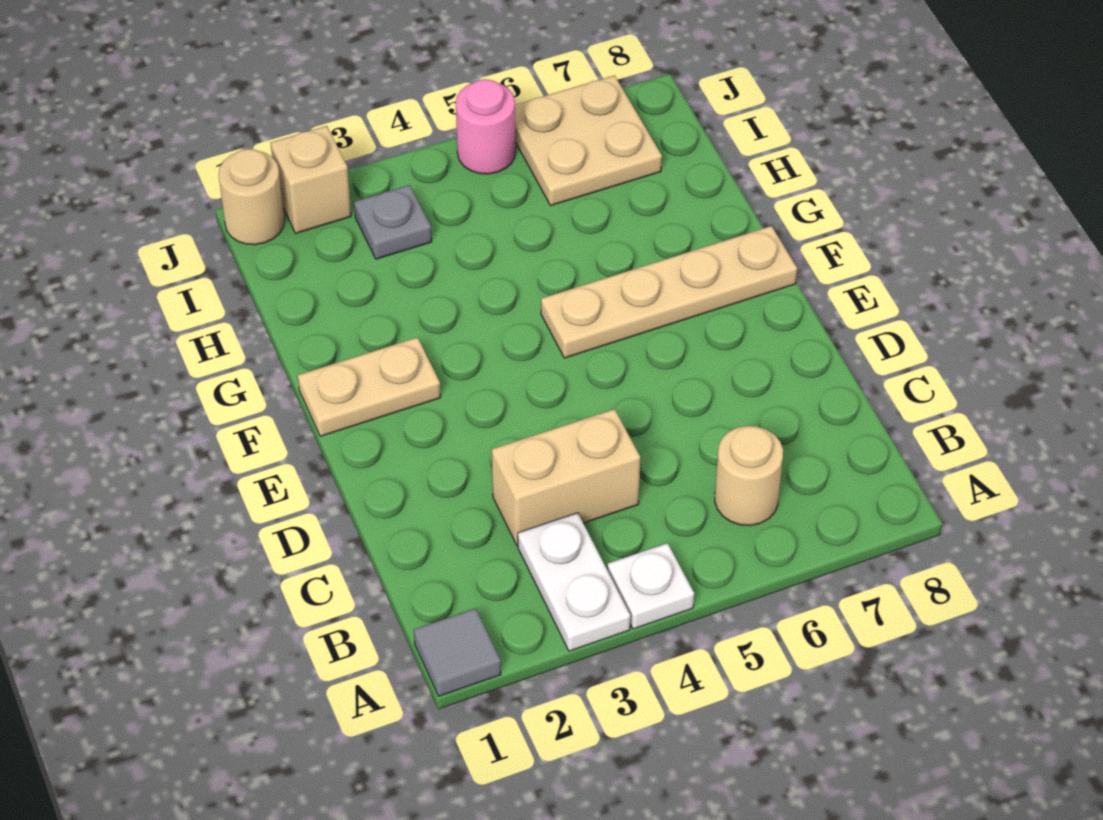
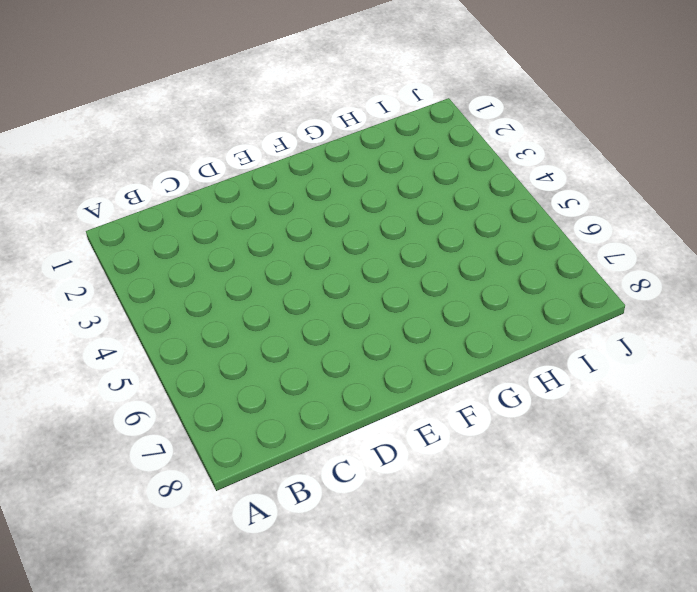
none -> grey tile A1 level 1
none -> white plate A3:B3 level 1
none -> white plate A4 level 1

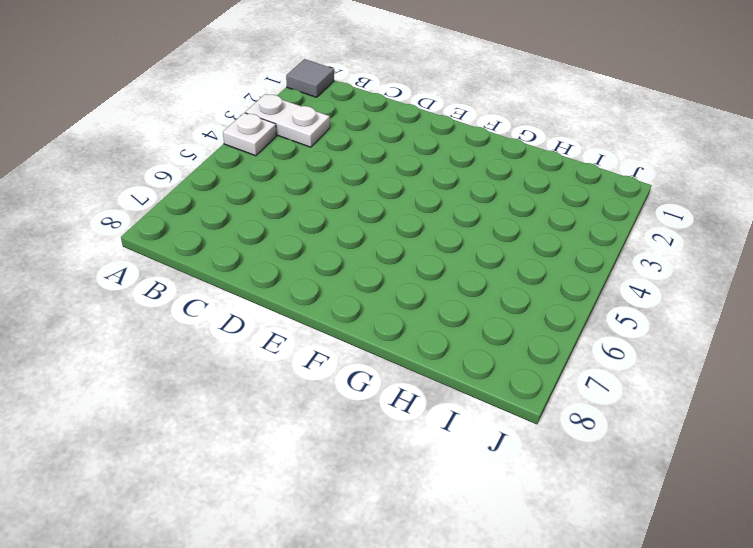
none -> tan round brick B6 level 1
none -> tan brick C3:C4 level 1
none -> tan plate F1:F2 level 1

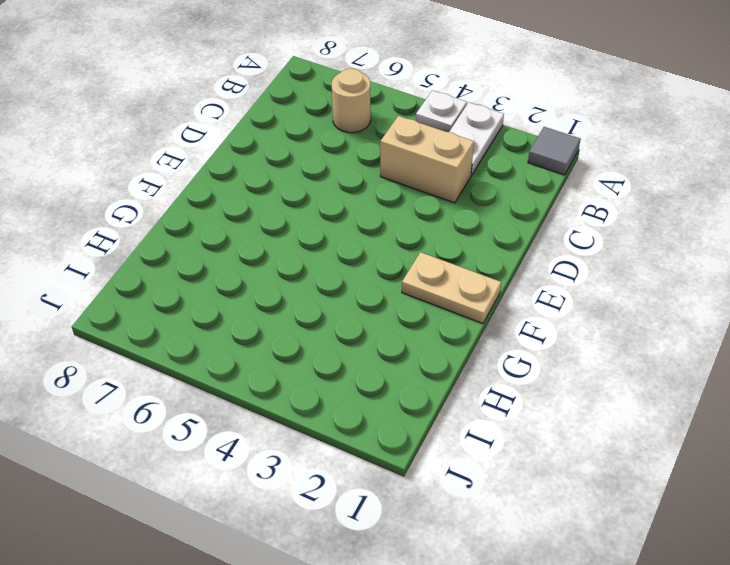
none -> tan plate F5:F8 level 1
none -> grey plate I3 level 1
none -> tan plate I6:J7 level 1

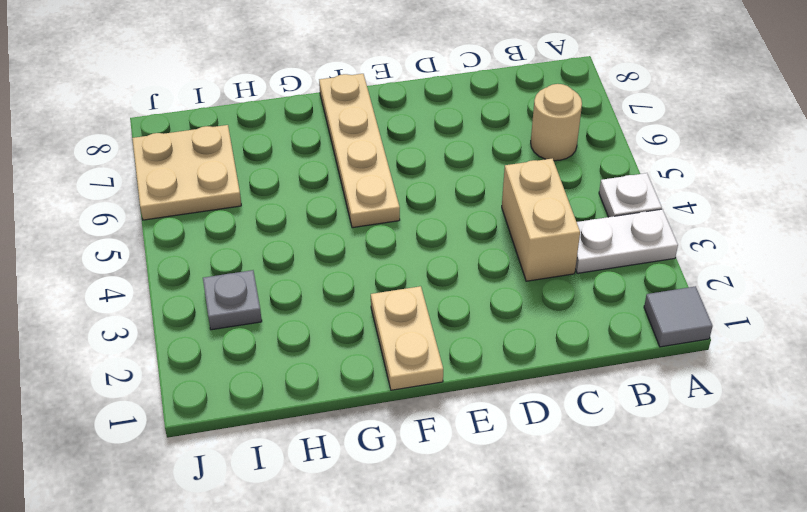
none -> tan round brick J1 level 1
none -> tan brick J2 level 1
none -> pink round brick J5 level 1

